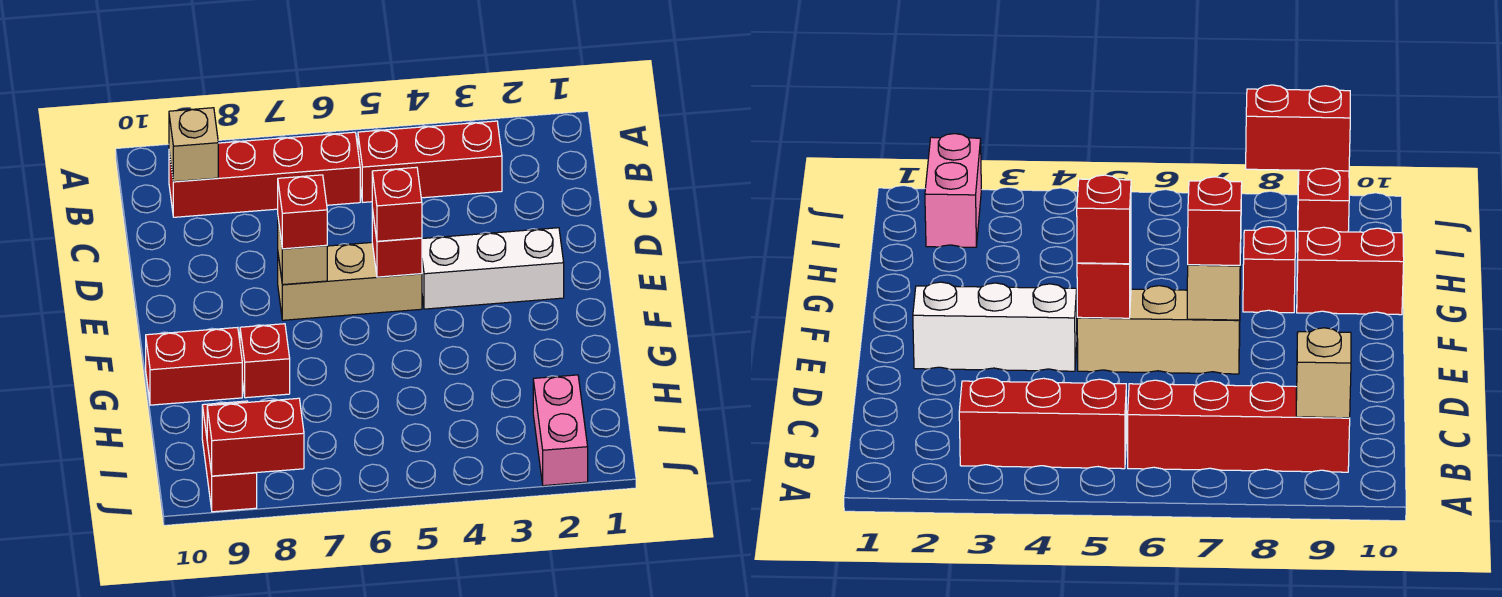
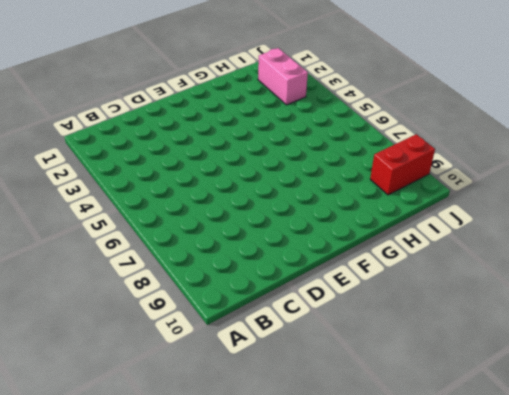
pink brick I2:I3 level 1 -> pink brick I2:J2 level 1
none -> red brick B3:B5 level 1
none -> red brick B6:B9 level 1
none -> white brick E2:E4 level 1

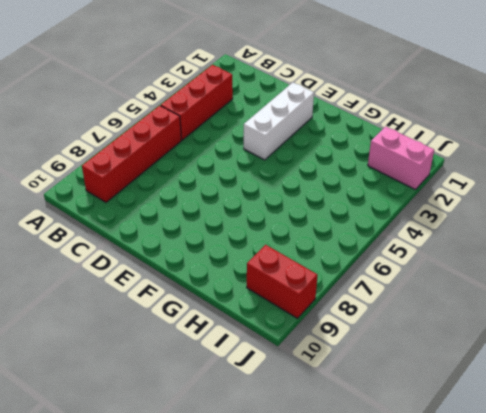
none -> tan brick E5:E7 level 1
none -> red brick G8 level 1
none -> red brick G9:G10 level 1

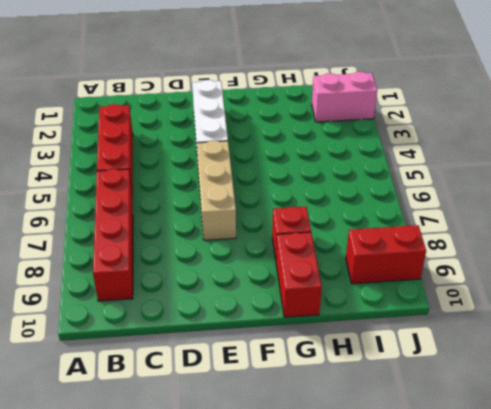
none -> tan brick B9 level 2
none -> red brick E5 level 2
none -> tan brick E7 level 2

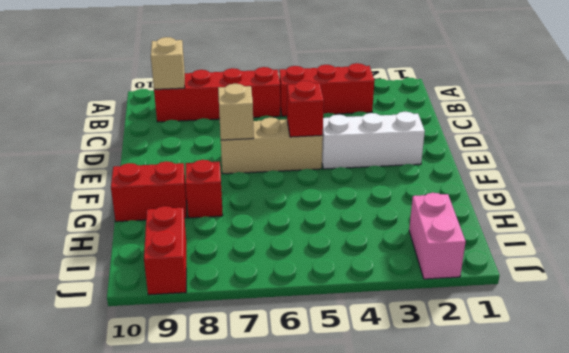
none -> red brick J8:J9 level 2
none -> red brick E5 level 3
none -> red brick E7 level 3

